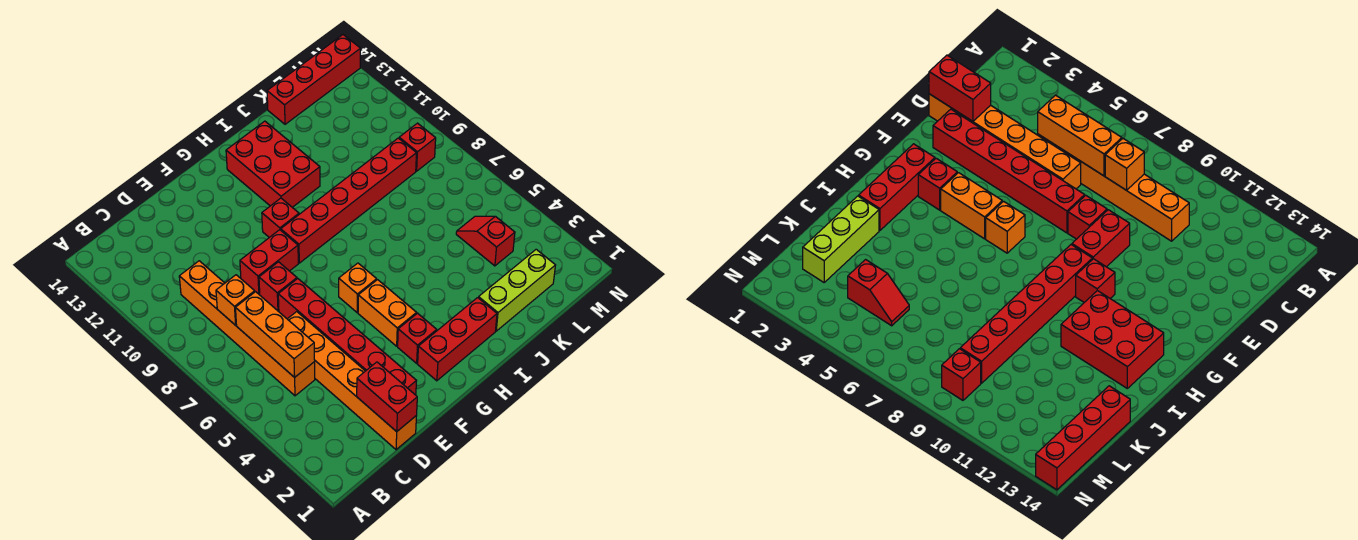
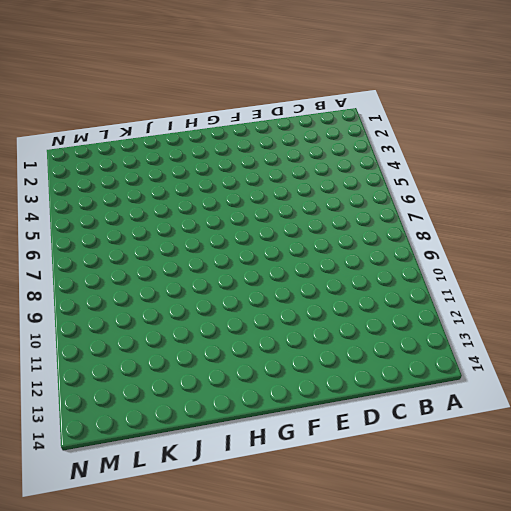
none -> orange brick C5:C10 level 1
none -> orange brick D1:D6 level 1
none -> red brick E2:E7 level 1

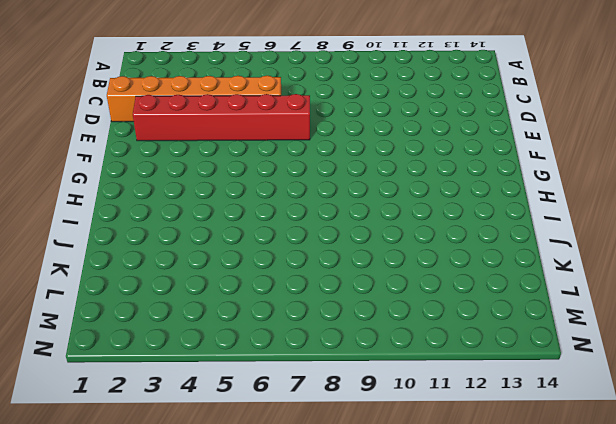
none -> orange brick C5:C10 level 1
none -> red brick E8 level 1
none -> red brick E9:F9 level 1

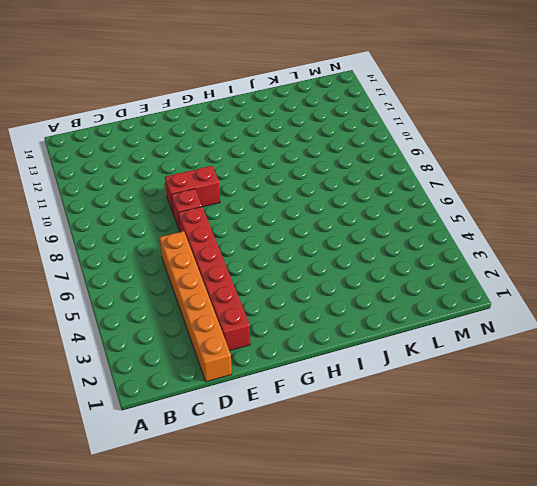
none -> orange brick C5:C10 level 1
none -> red brick G2:I2 level 1
none -> red brick G3 level 1

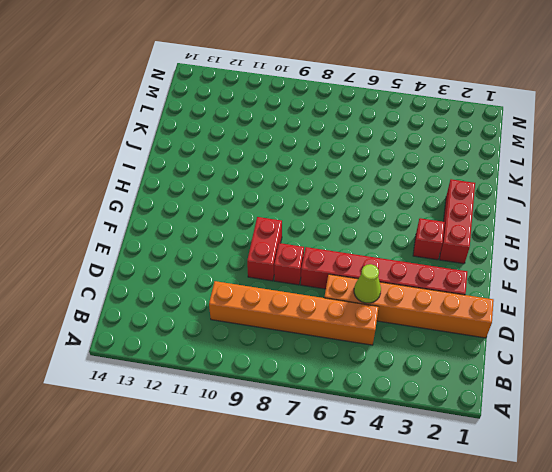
lime cone D5 level 2 -> none
none -> orange brick G4:G5 level 1
none -> orange brick G6 level 1
none -> red brick G9:L9 level 1

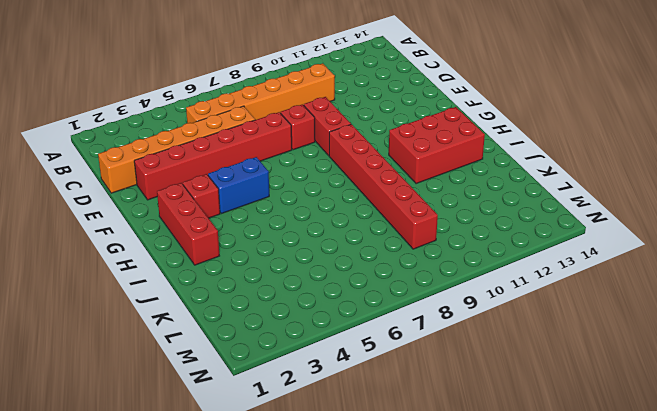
blue brick G4:G5 level 1 -> orange brick G4:G5 level 1
none -> orange brick G6 level 1
none -> red brick G10 level 1
none -> lime brick J2:L2 level 1

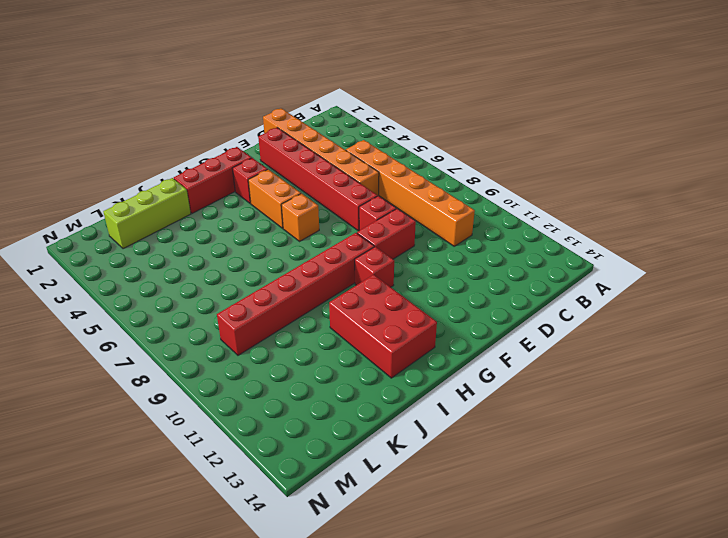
none -> red brick K14:N14 level 1
none -> red slope L4:L5 level 1 top 4
none -> red brick M9 level 1

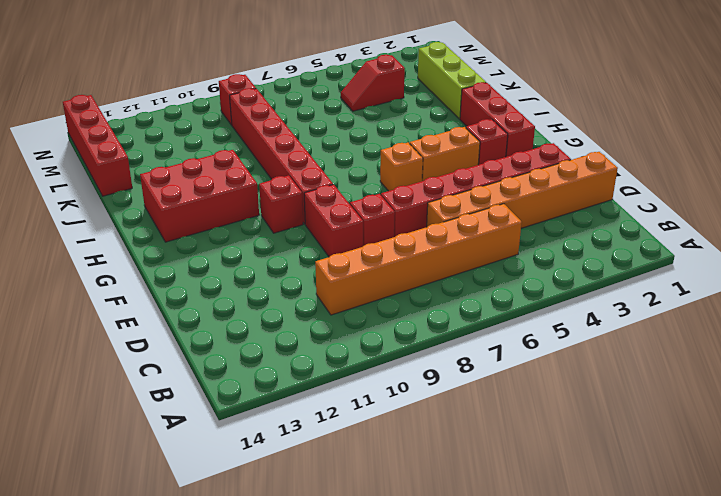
none -> orange brick C5:C7 level 2
none -> orange brick C8 level 2
none -> red brick D1:D2 level 2

